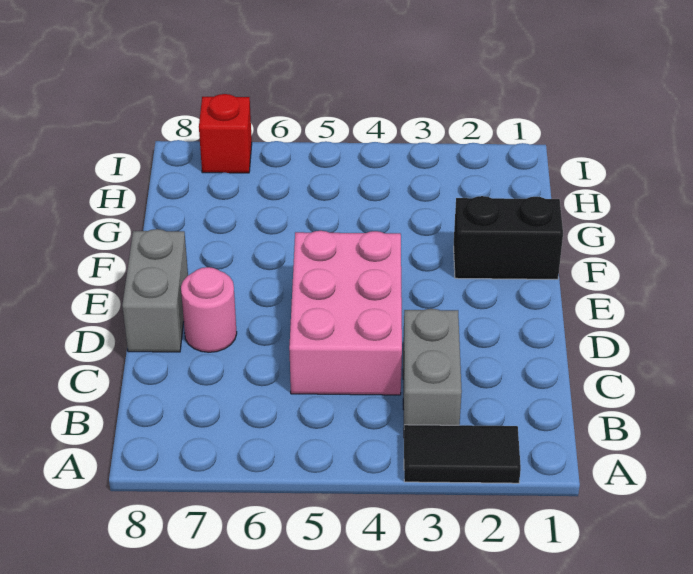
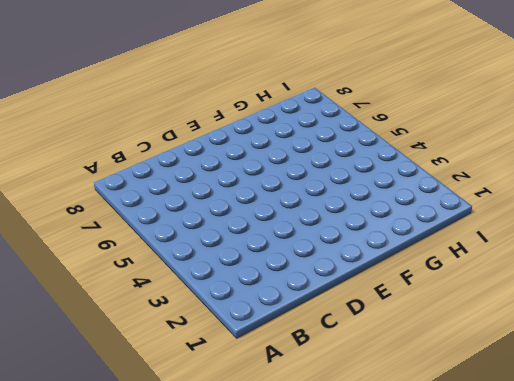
none -> black tile A2:A3 level 1
none -> grey brick B3:C3 level 1

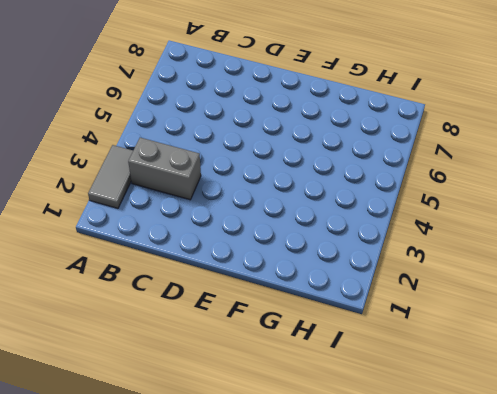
grey tile A2:A3 level 1 -> black tile A2:A3 level 1
none -> pink brick C4:E5 level 1
none -> pink round brick D7 level 1

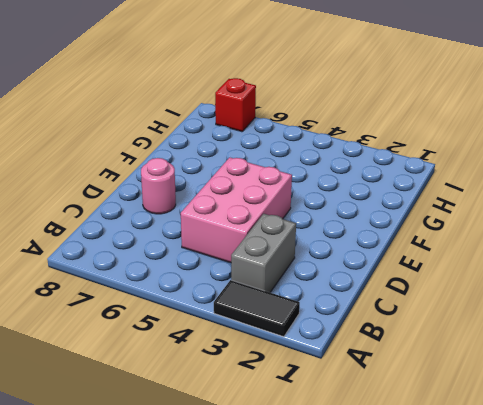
none -> grey brick D8:E8 level 1
none -> black brick F1:F2 level 1

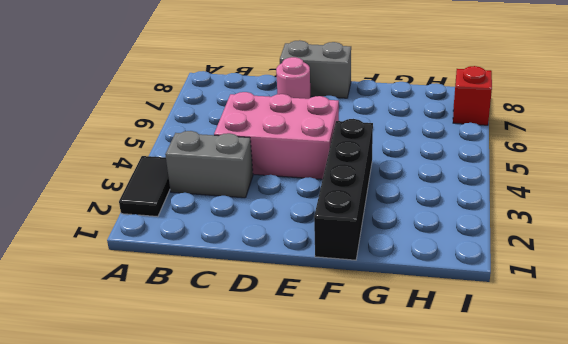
black brick F1:F4 level 1 -> black brick F1:F2 level 1

